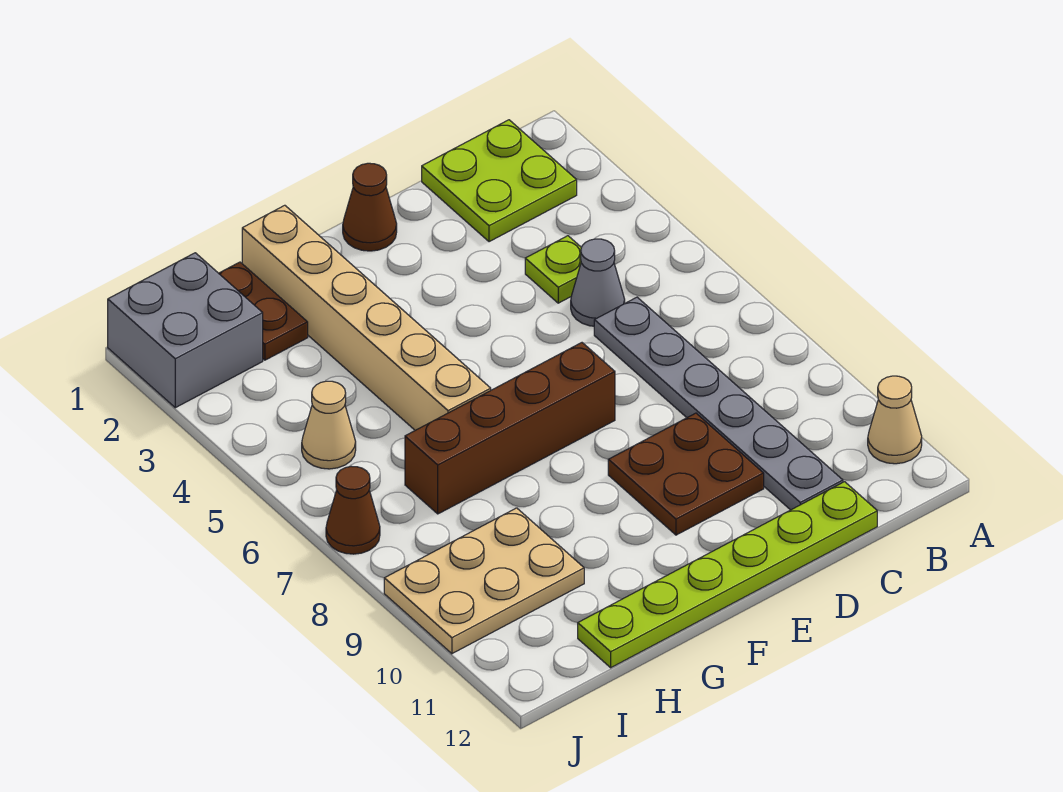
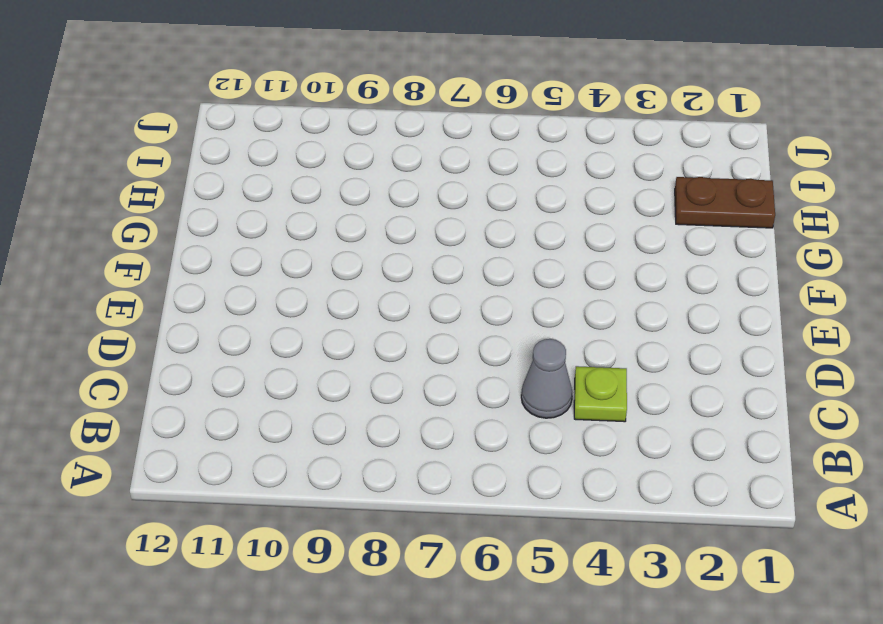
none -> tan cone A11 level 1
none -> lime plate B1:C2 level 1
none -> grey plate C6:C11 level 1

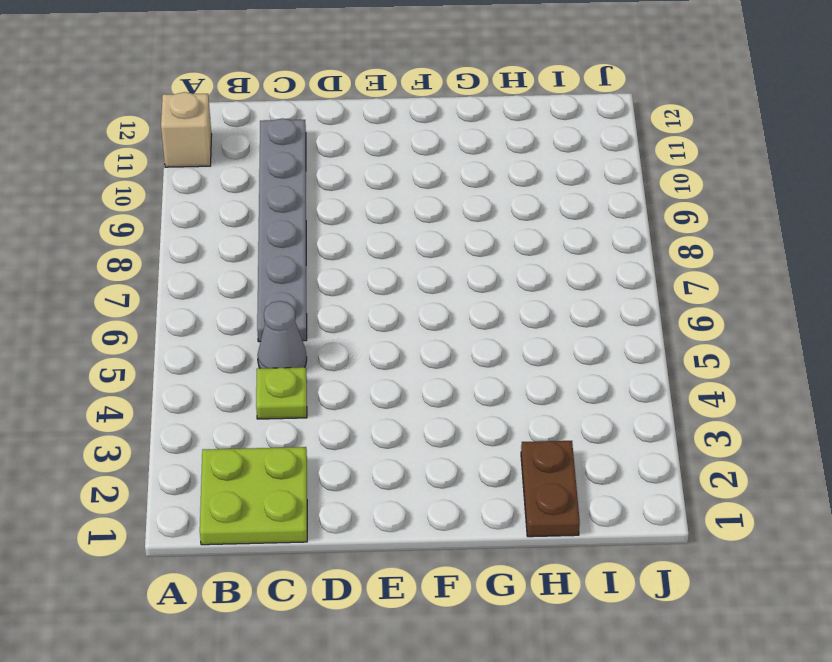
tan brick A11 level 1 -> tan cone A11 level 1
none -> lime plate C12:H12 level 1
none -> brown plate D9:E10 level 1
none -> brown cone E1 level 1

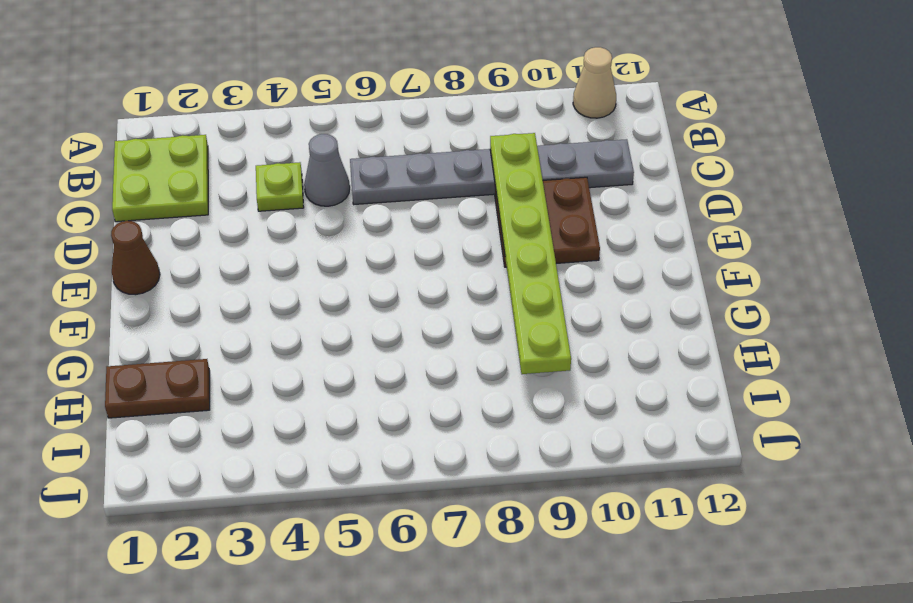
lime plate C9:H9 level 2 -> lime plate C12:H12 level 1
none -> brown brick E7:H7 level 1
none -> tan brick G1:G6 level 1
none -> tan plate H9:J10 level 1

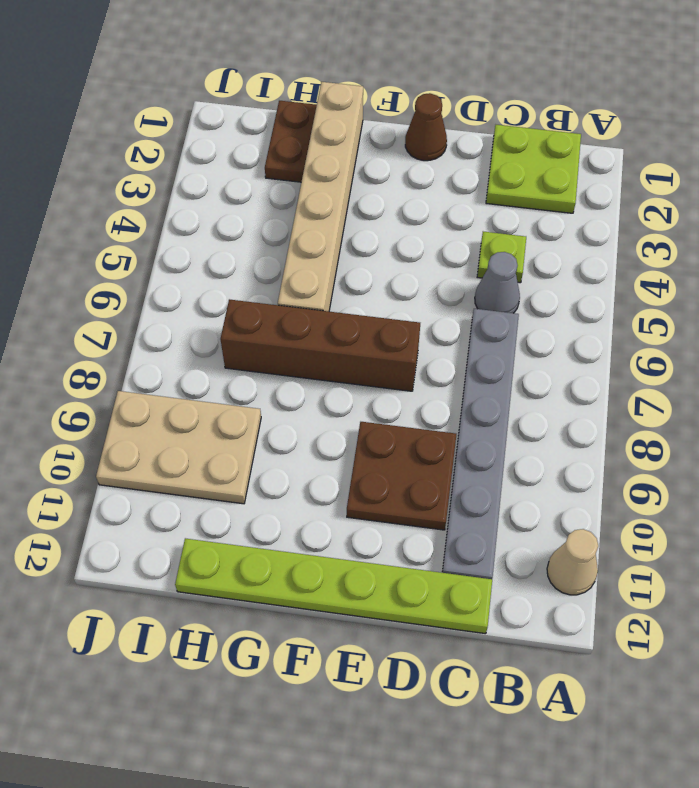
none -> grey brick I1:J2 level 1
none -> tan cone I5 level 1
none -> brown cone J7 level 1

